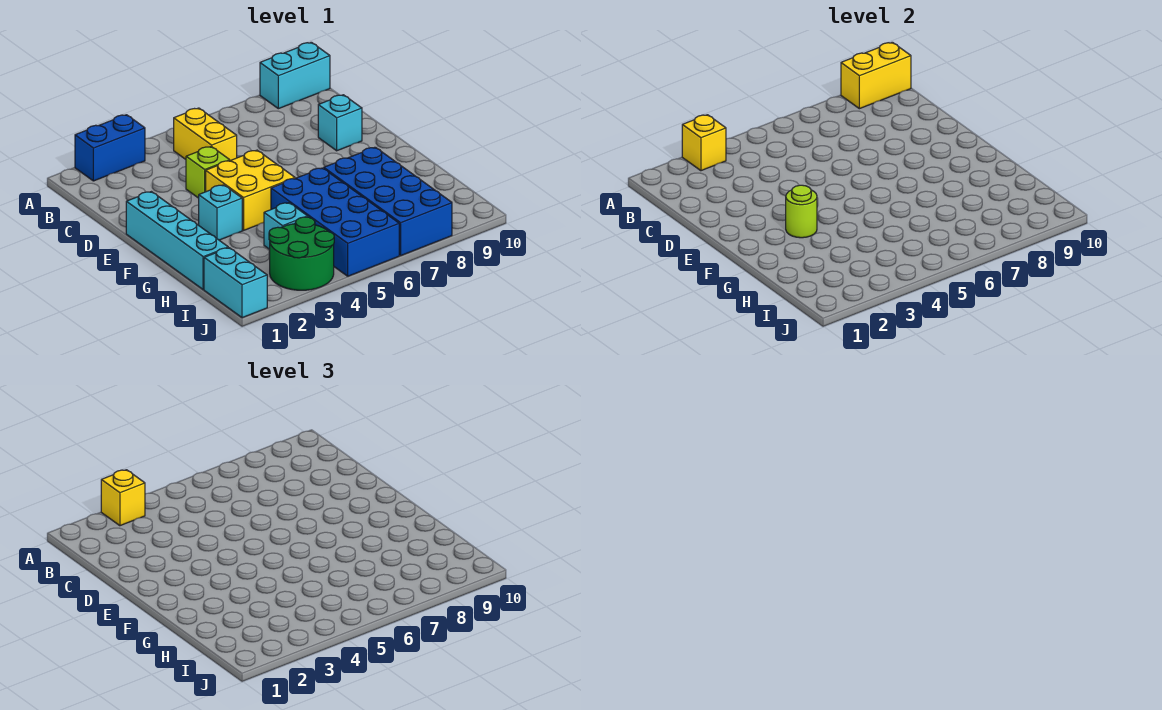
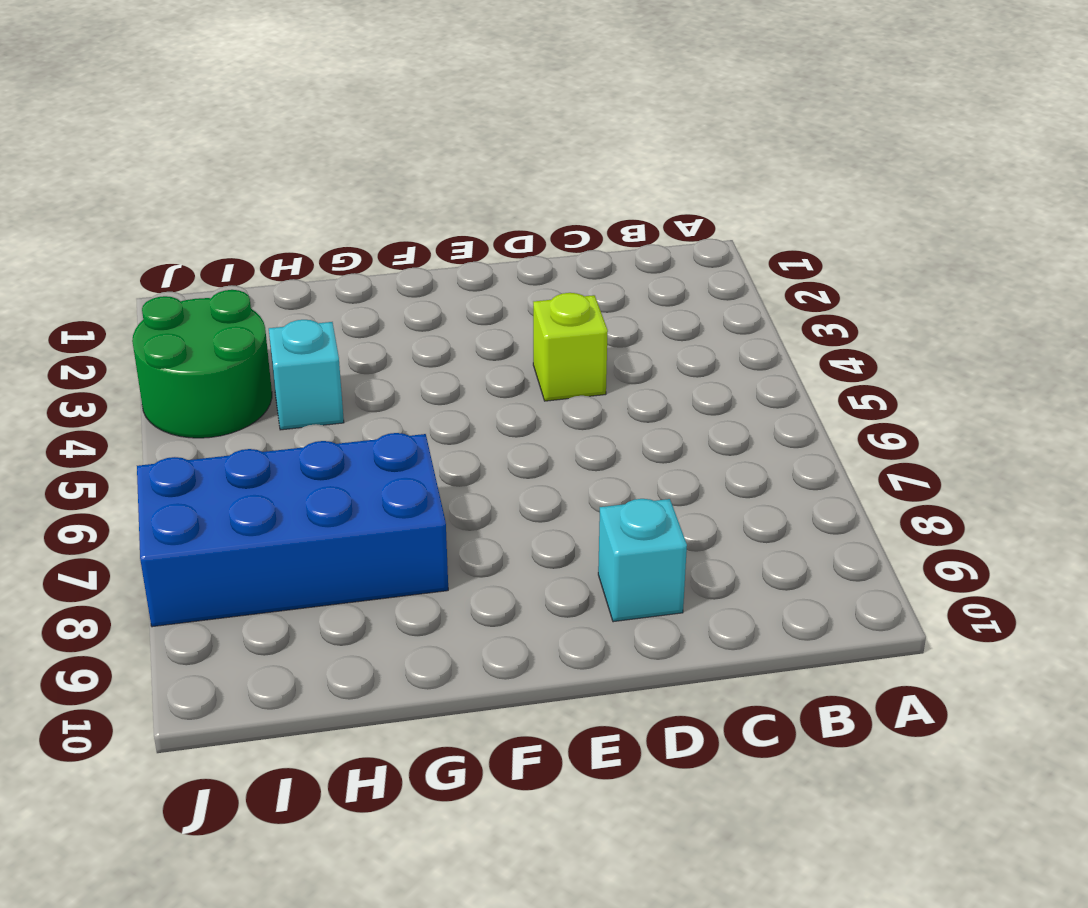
none -> blue brick A2:A3 level 1
none -> cyan brick A9:A10 level 1
none -> yellow brick B5:C5 level 1

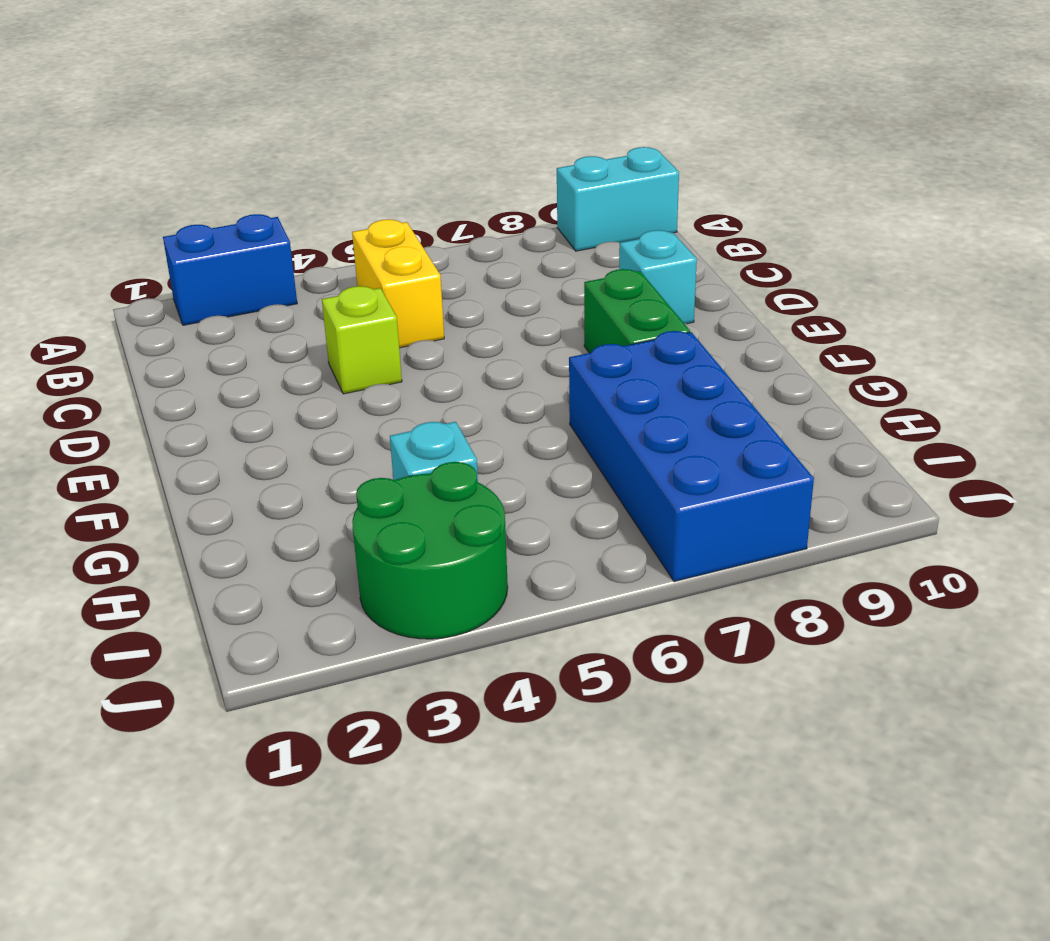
green brick E8:F8 level 1 -> none
none -> cyan brick E1:H1 level 1
none -> yellow brick E4:F5 level 1
none -> cyan brick F3 level 1

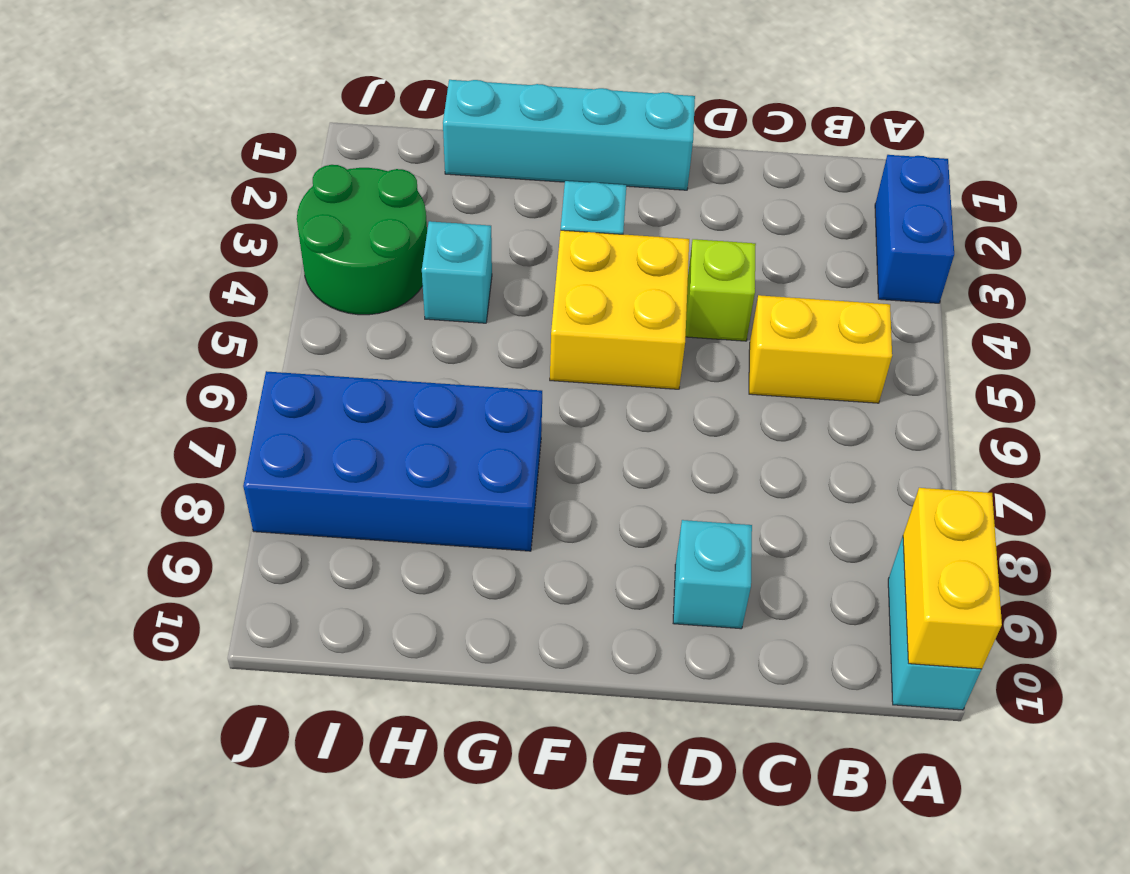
none -> blue brick G5:J6 level 1
none -> cyan brick I1:J1 level 1
none -> yellow brick A3 level 2

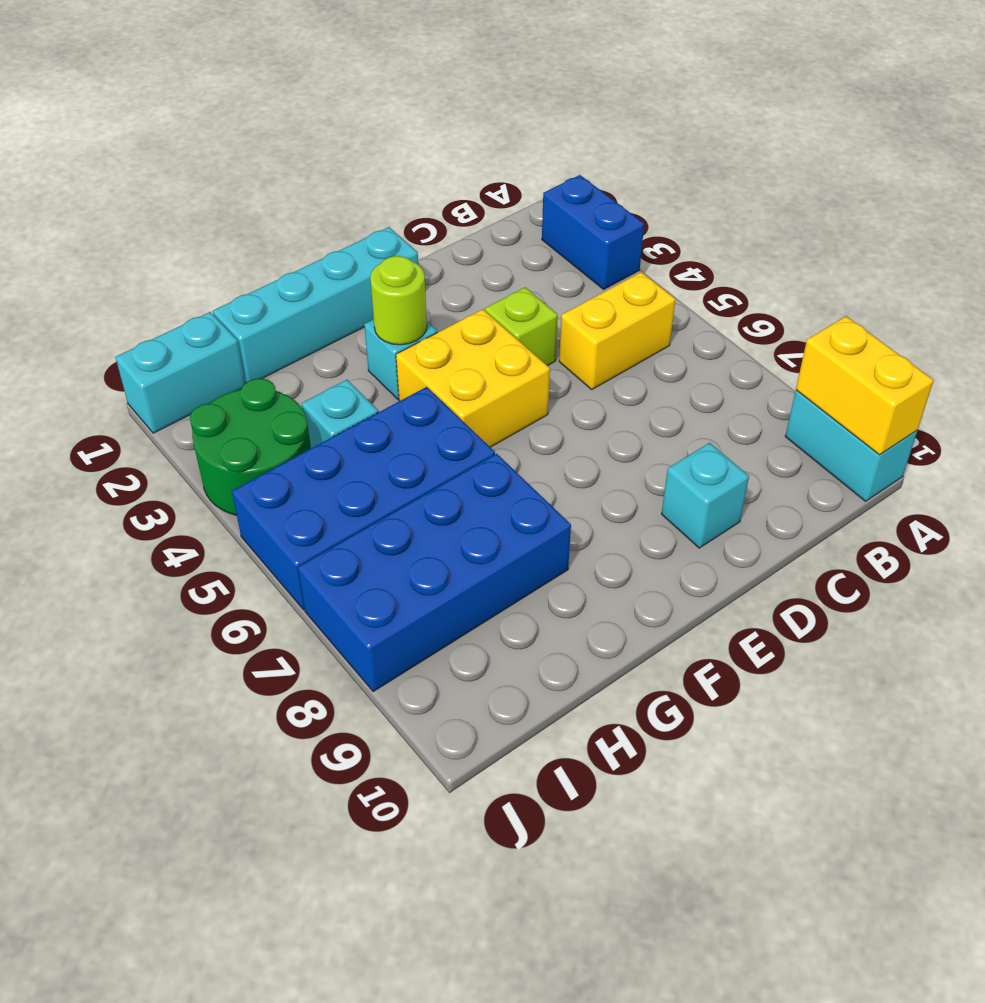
none -> yellow brick A3 level 2
none -> yellow brick A3 level 3

